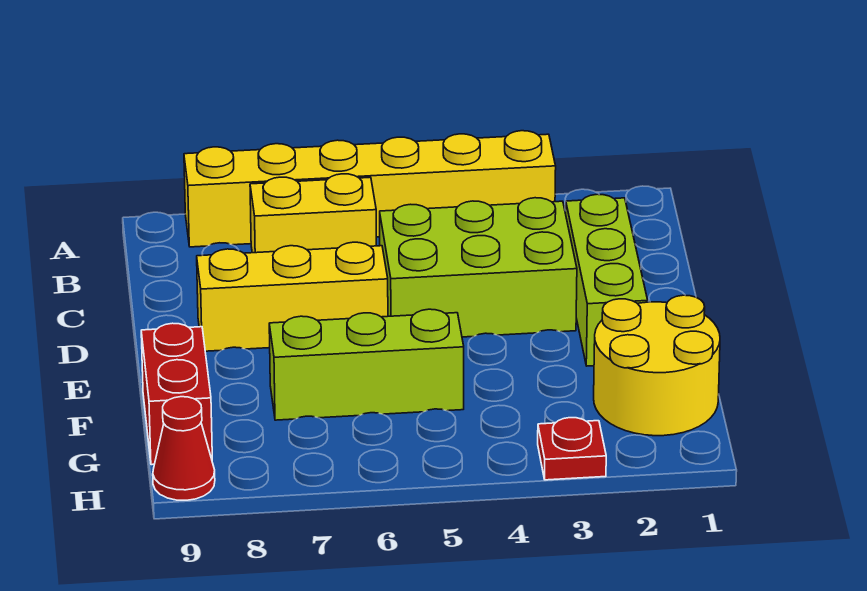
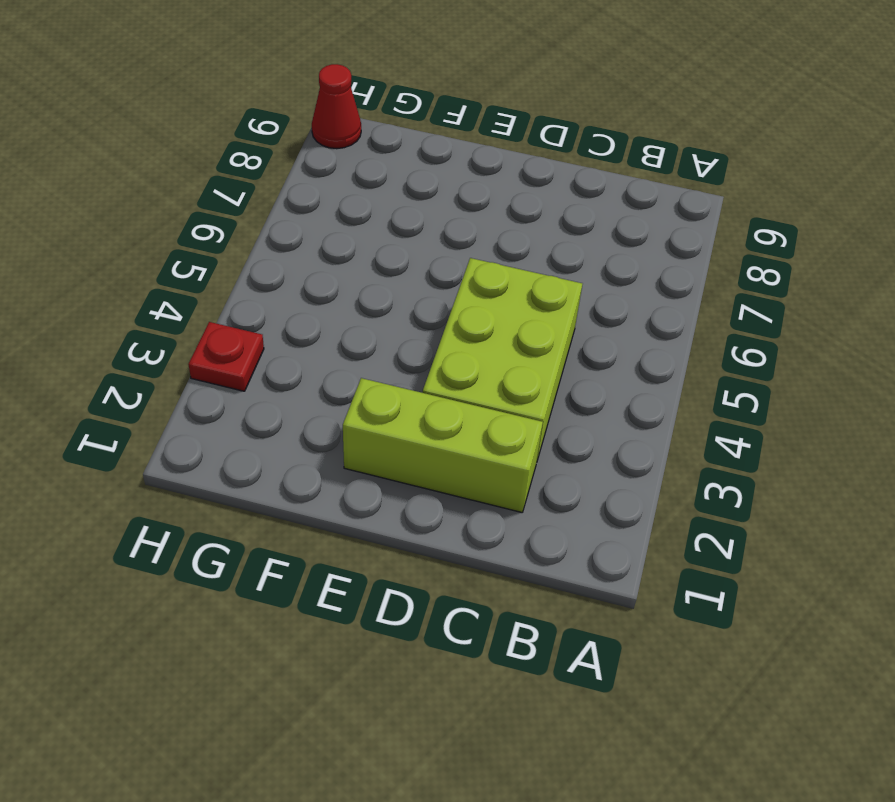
none -> yellow brick A3:A8 level 1
none -> yellow brick B6:B7 level 1

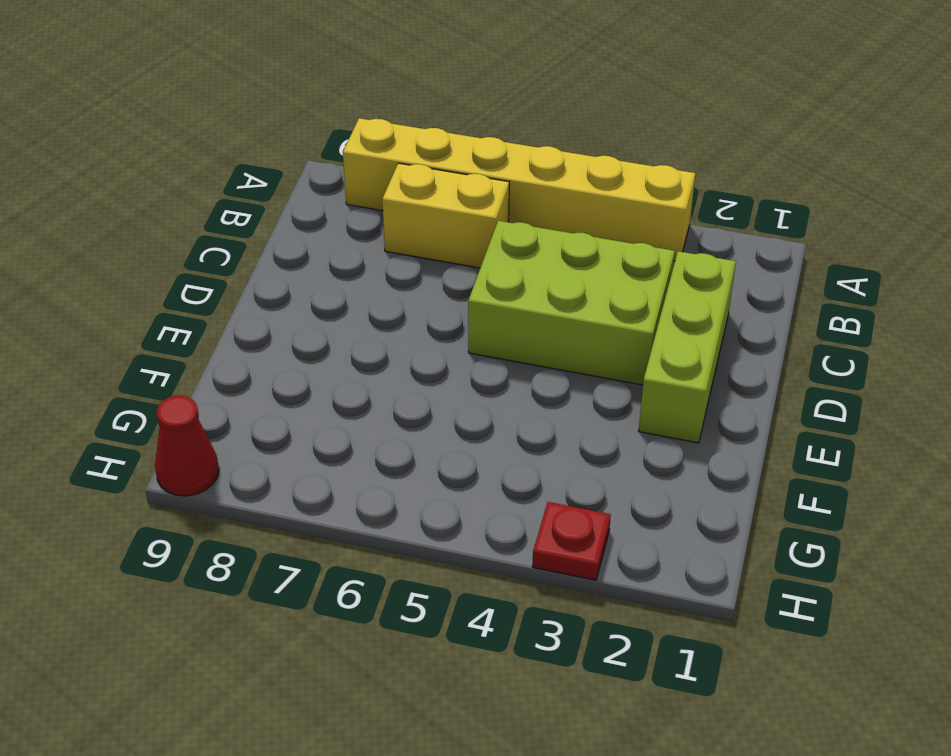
none -> yellow brick D6:D8 level 1
none -> yellow round brick F1:G2 level 1

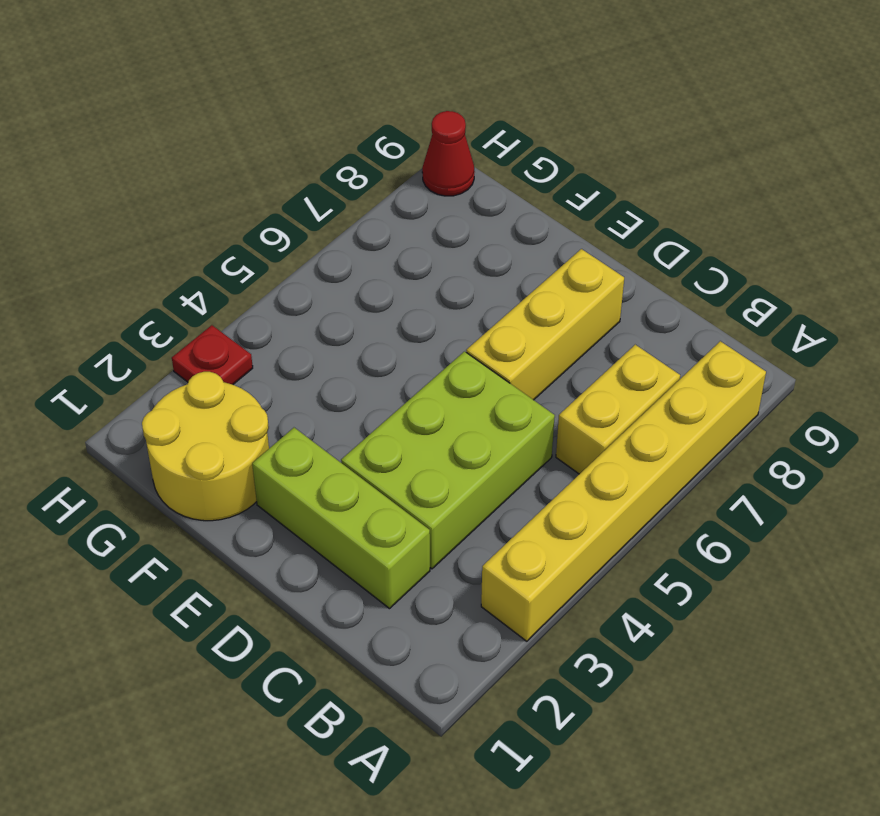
none -> lime brick F5:F7 level 1
none -> red brick F9:G9 level 1

